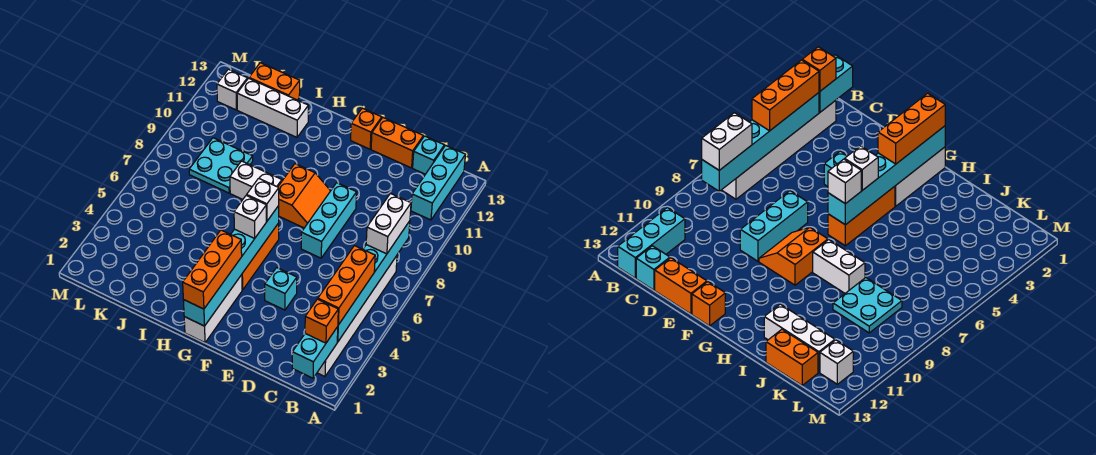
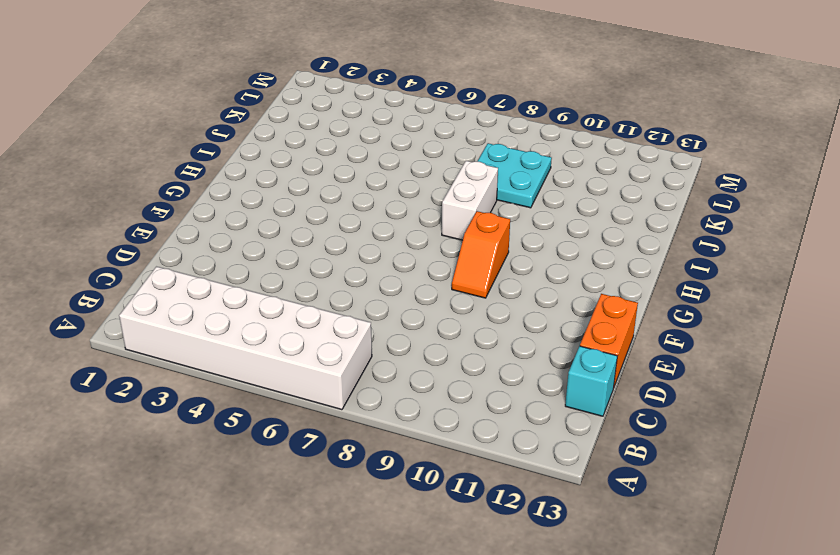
white brick A2:B7 level 1 -> white brick B2:B7 level 1
orange slope F9:G9 level 1 top G -> orange slope F8:G9 level 1 top G
none -> cyan brick B11:B13 level 1
none -> cyan brick E4 level 1
none -> cyan brick E7:E9 level 1

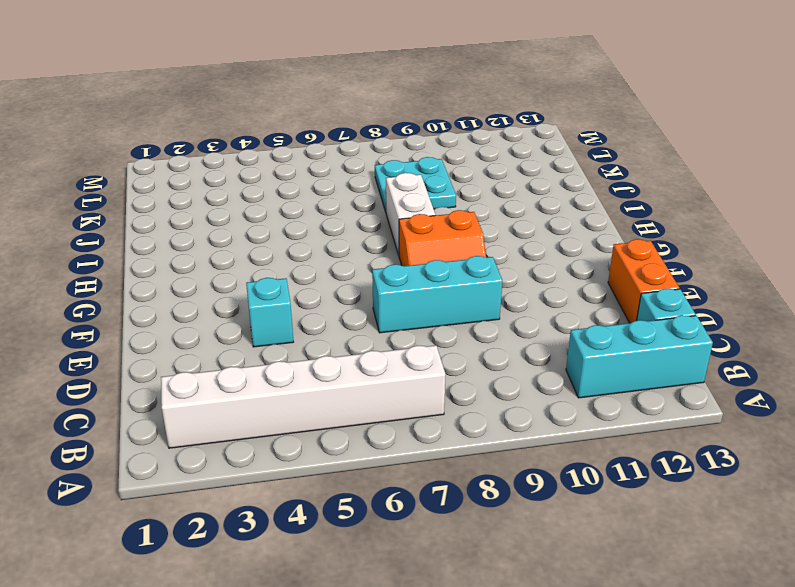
none -> orange brick F13 level 1
none -> white brick G1:G3 level 1
none -> orange brick G4:G6 level 1

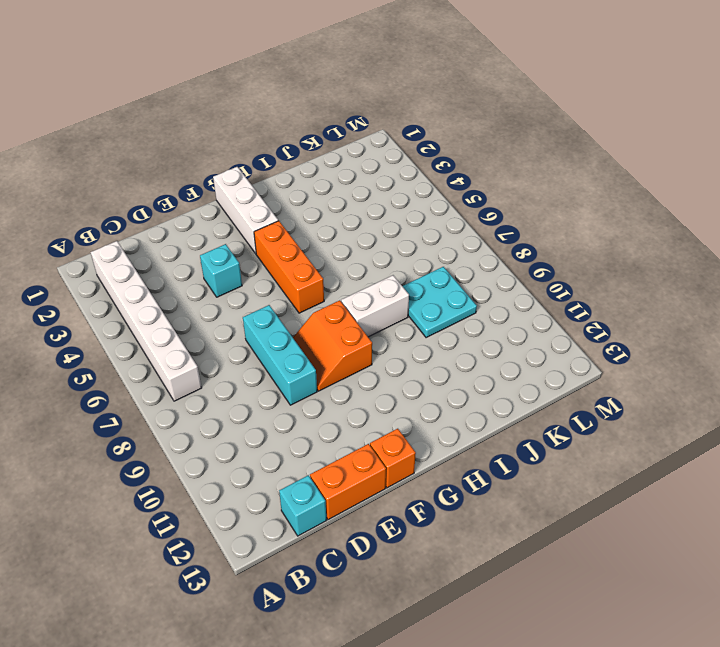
none -> cyan brick B11:B13 level 1
none -> white brick I12:K12 level 1
none -> orange brick J13:K13 level 1

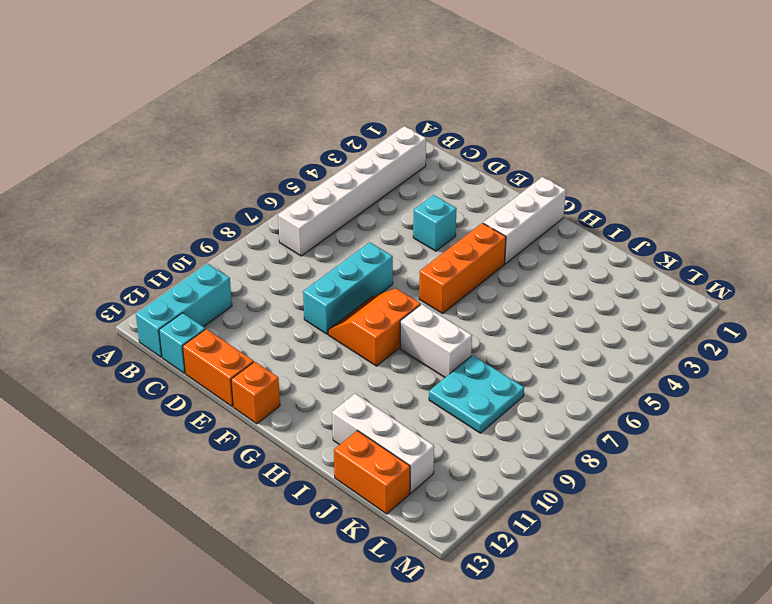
none -> white brick L12 level 1
none -> cyan brick B1:B2 level 2
none -> cyan brick B3:B8 level 2

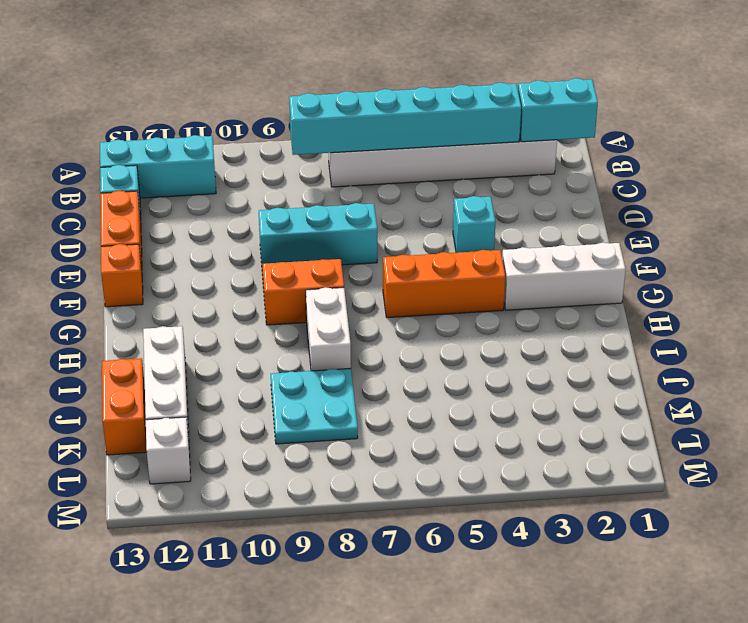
none -> cyan brick G1:G6 level 2
none -> orange brick B2 level 3
none -> orange brick B3:B5 level 3

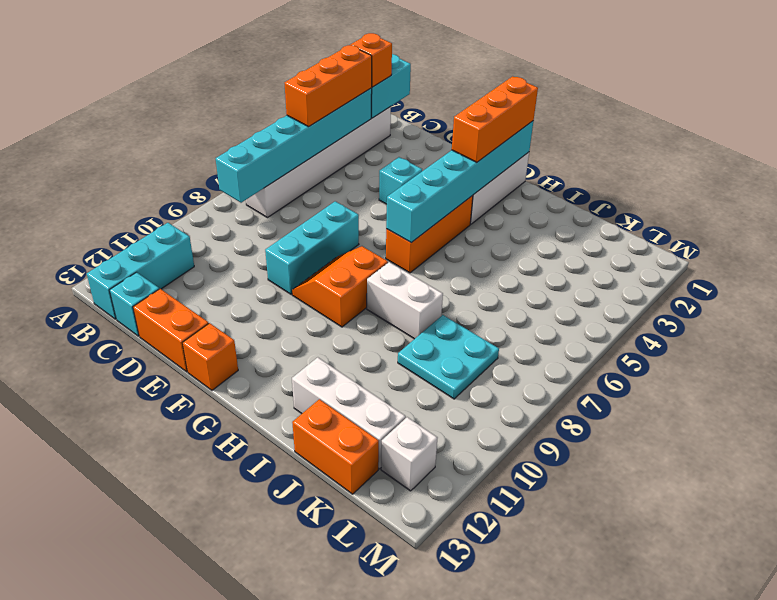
none -> white brick B7:B8 level 3
none -> white brick G5 level 3
none -> white brick G6 level 3

